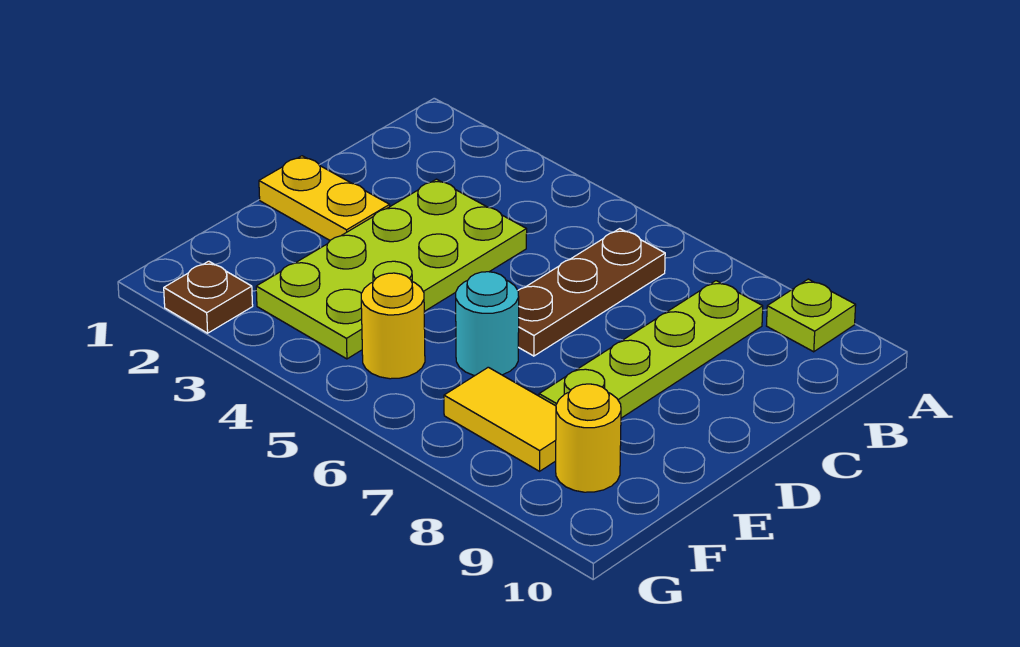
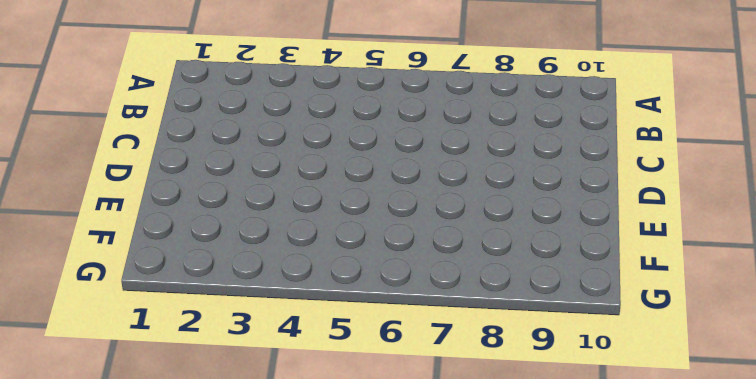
none -> lime plate A9 level 1
none -> brown plate B6:D6 level 1

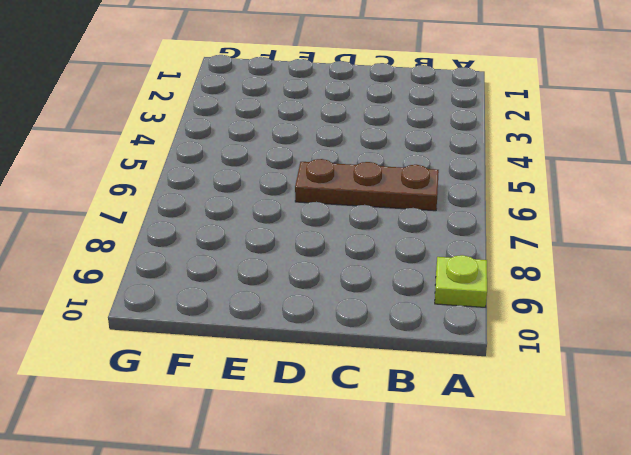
none -> lime plate B8:E8 level 1
none -> lime plate C3:F4 level 1

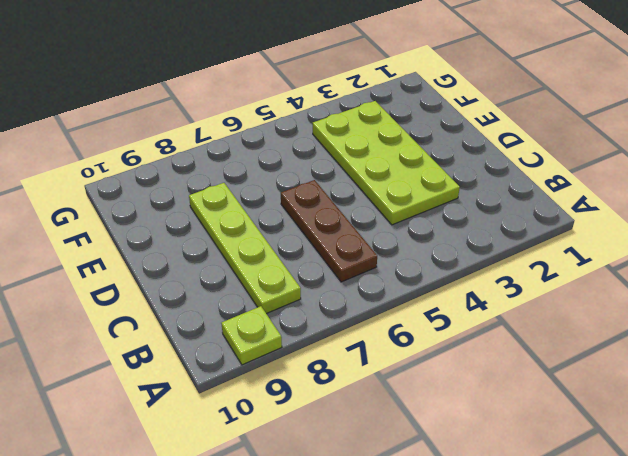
none -> yellow plate D1:D2 level 1
none -> cyan round brick E6 level 1

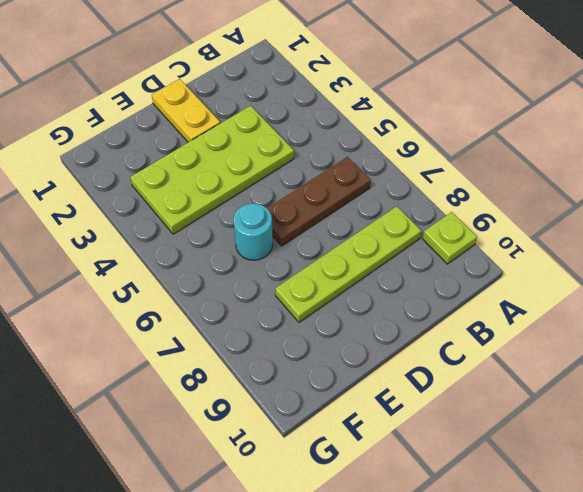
none -> yellow round brick F5 level 1
none -> yellow tile F7:F8 level 1

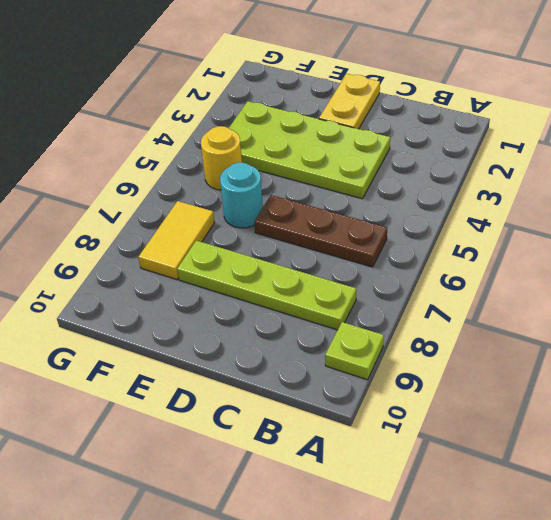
none -> yellow round brick F9 level 1
none -> brown plate G2 level 1

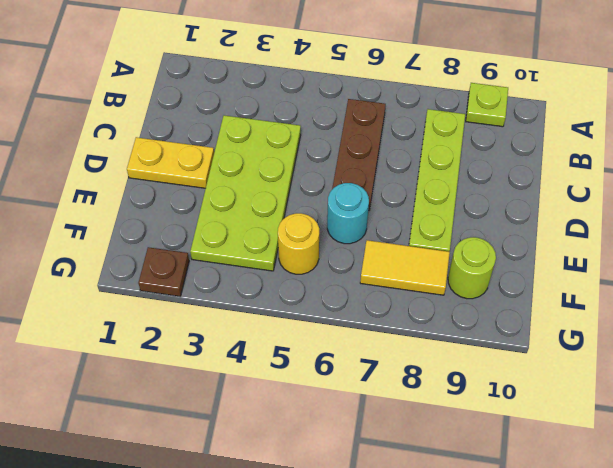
lime round brick F9 level 1 -> yellow round brick F9 level 1

